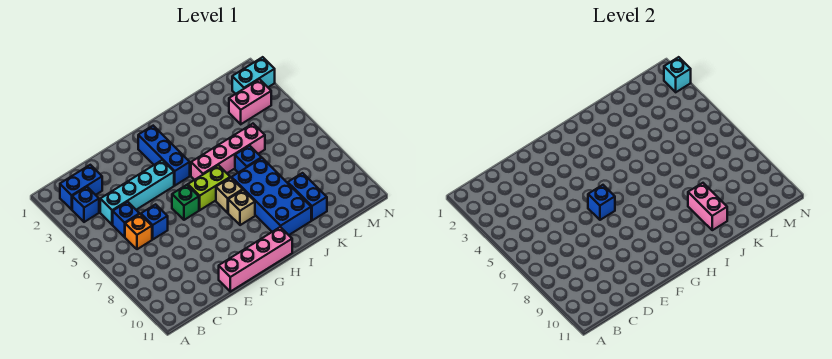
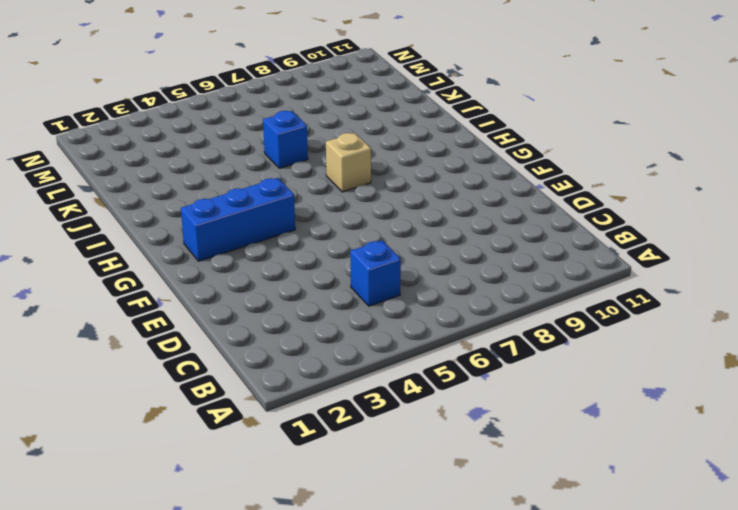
none -> blue brick B2:C2 level 1
none -> blue brick B3 level 1
none -> cyan brick C4:F4 level 1

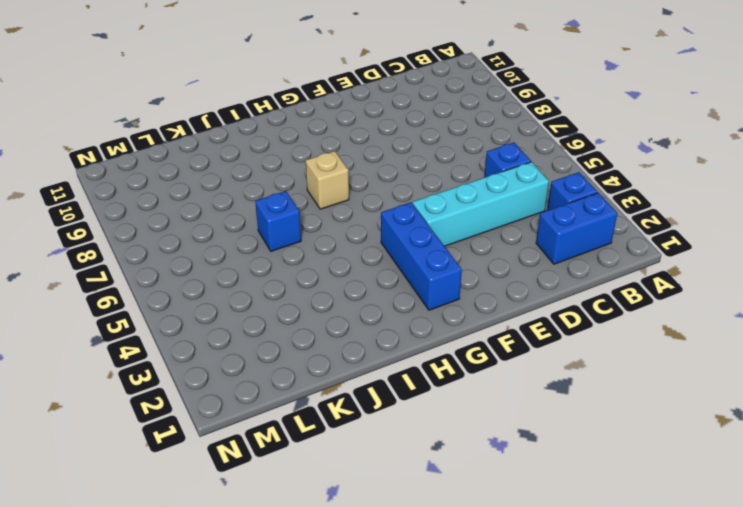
none -> orange brick C6 level 1
none -> blue brick D6 level 1
none -> pink brick E11:H11 level 1

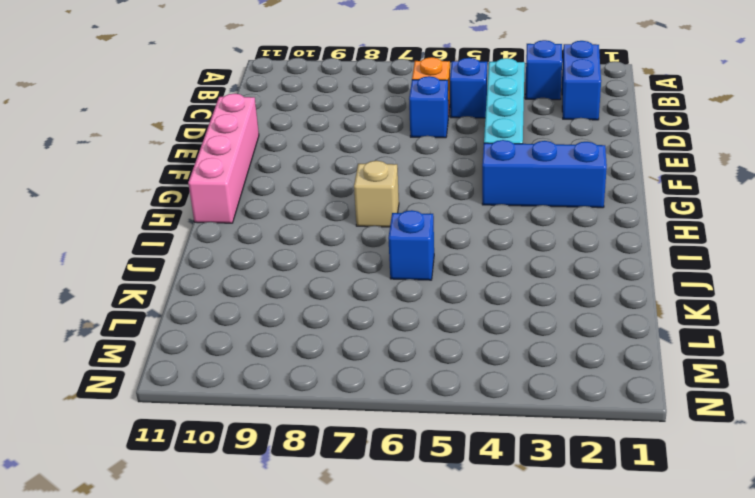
none -> green brick F6 level 1
none -> lime brick G6:H6 level 1
none -> pink brick H5:K5 level 1

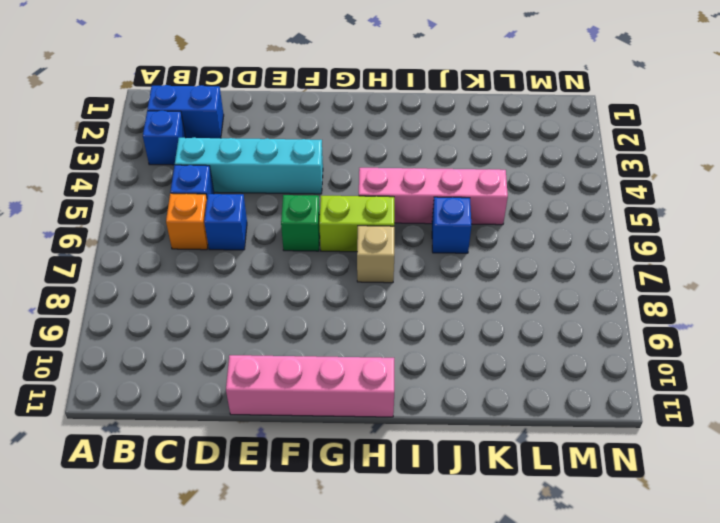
none -> blue brick G2:G4 level 1
none -> tan brick H8 level 1
none -> blue brick I7:J10 level 1

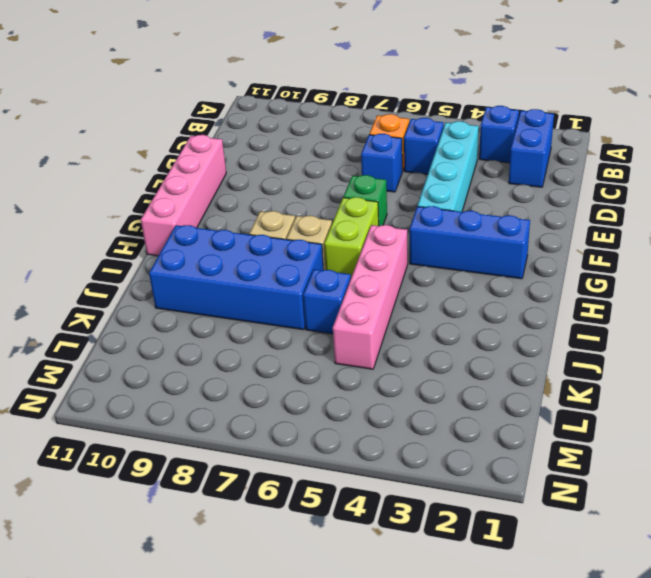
none -> blue brick K9:K10 level 1
none -> pink brick L3:M3 level 1
none -> cyan brick M2:N2 level 1

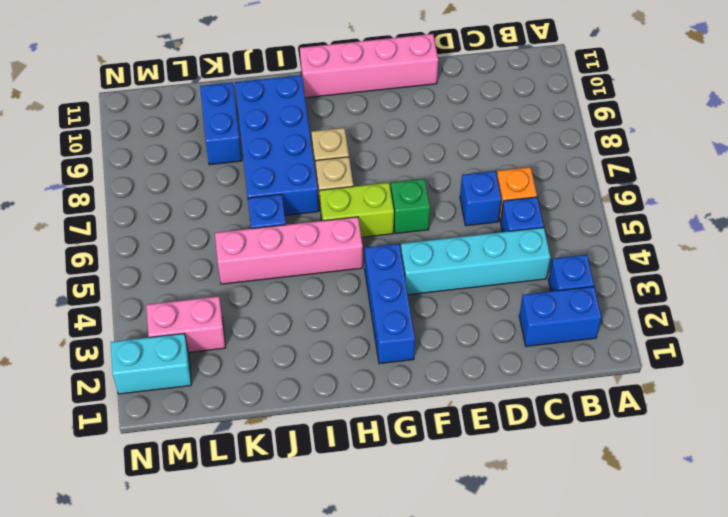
none -> blue brick F6 level 2
none -> pink brick J9:J10 level 2
none -> cyan brick N2 level 2

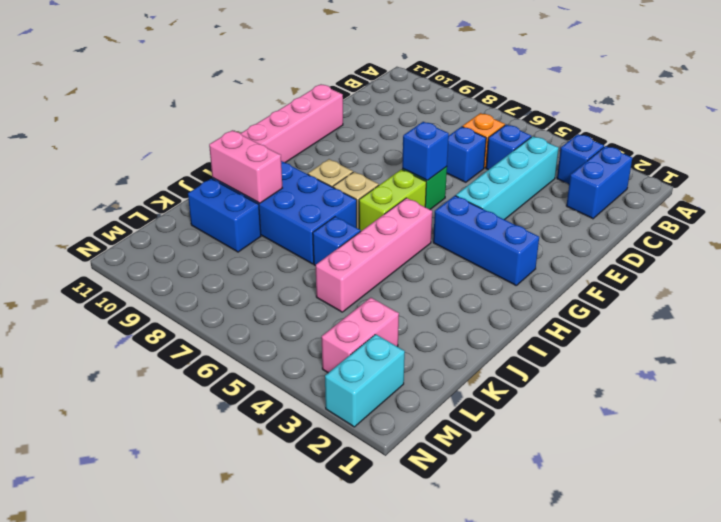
none -> cyan brick N2 level 2

